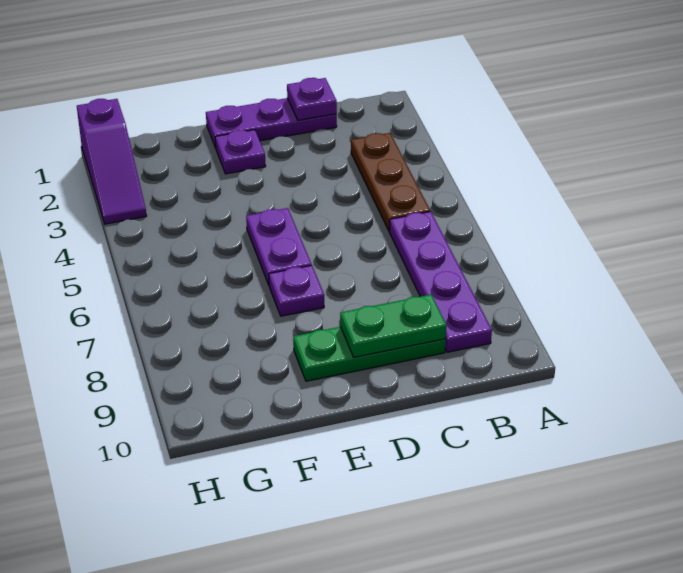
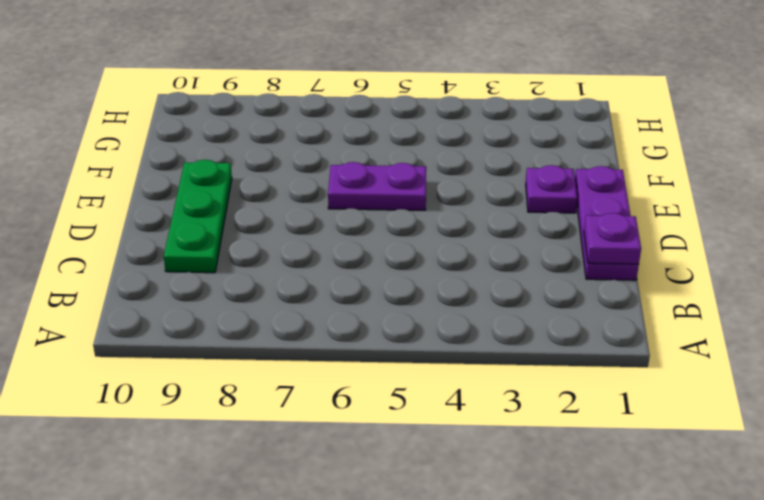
none -> brown plate B3:B5 level 1
none -> purple plate B6:B9 level 1

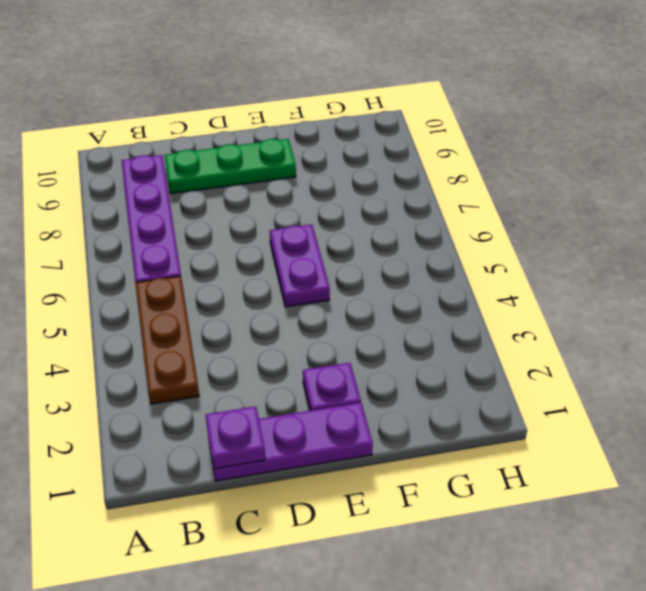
none -> purple plate E7 level 1
none -> purple slope H1:H3 level 1 top 1

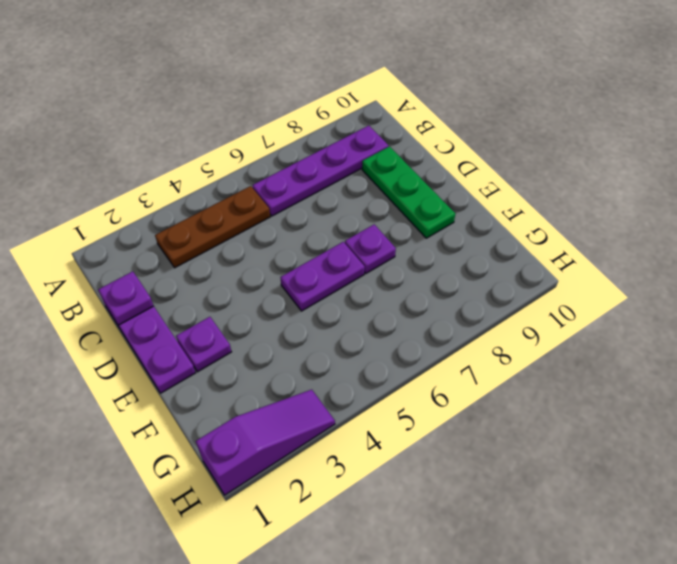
none -> green plate C9:D9 level 2

